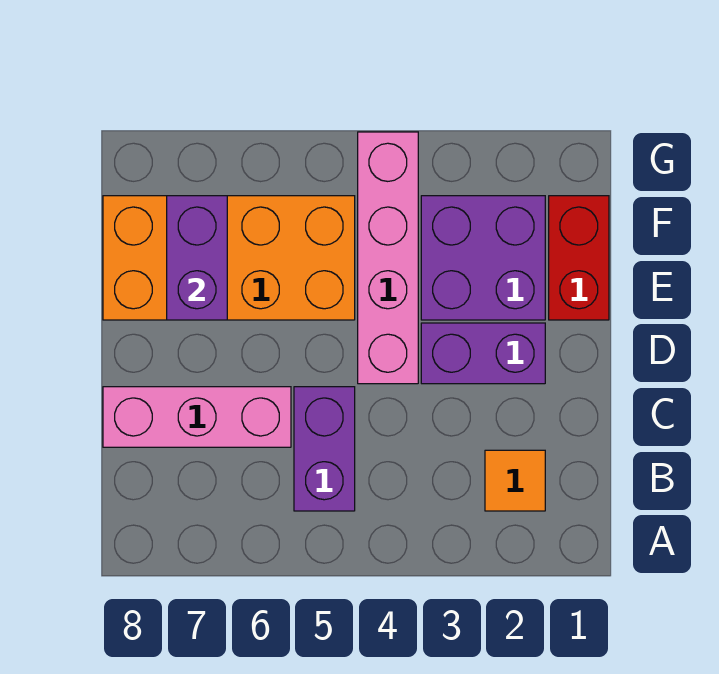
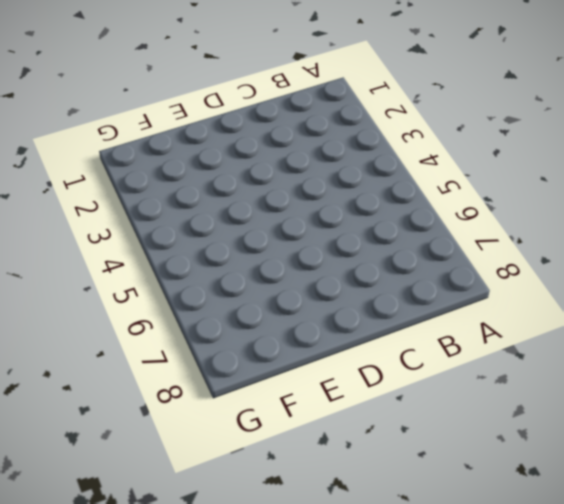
none -> orange tile B2 level 1
none -> purple brick B5:C5 level 1

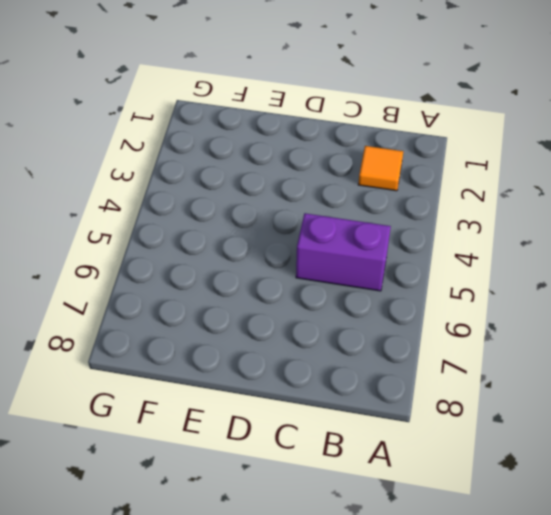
none -> pink brick C6:C8 level 1
none -> purple brick D2:D3 level 1

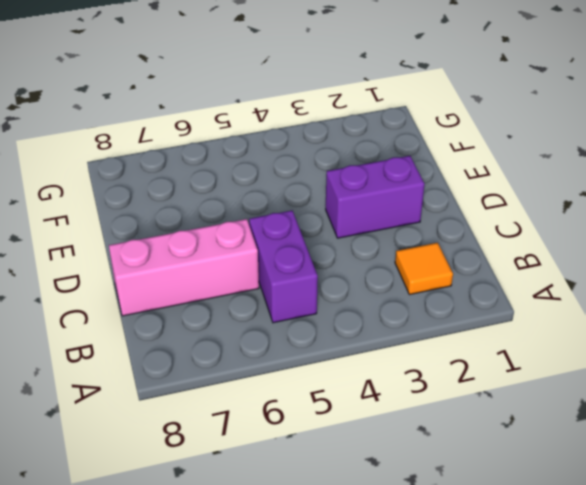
none -> pink brick D4:G4 level 1
none -> red brick E1:F1 level 1

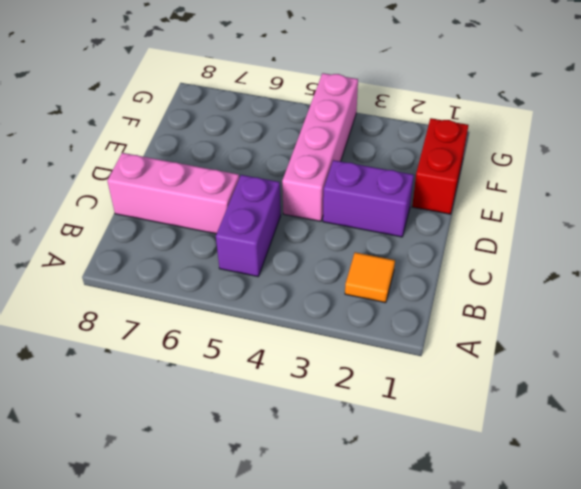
none -> purple brick E2:F3 level 1
none -> orange brick E5:F8 level 1

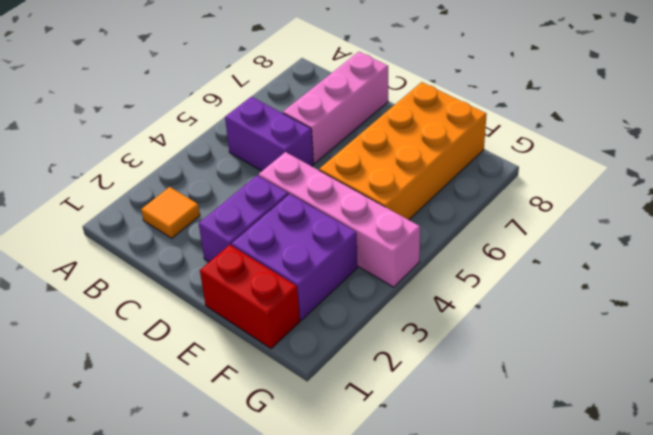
none -> purple brick E7:F7 level 2

